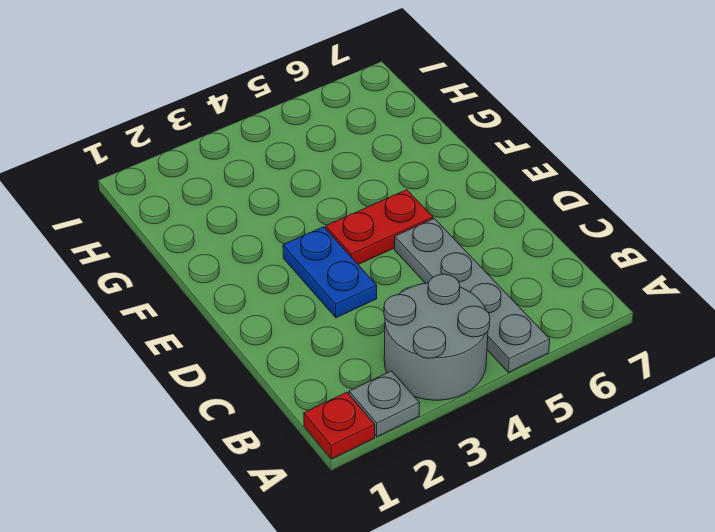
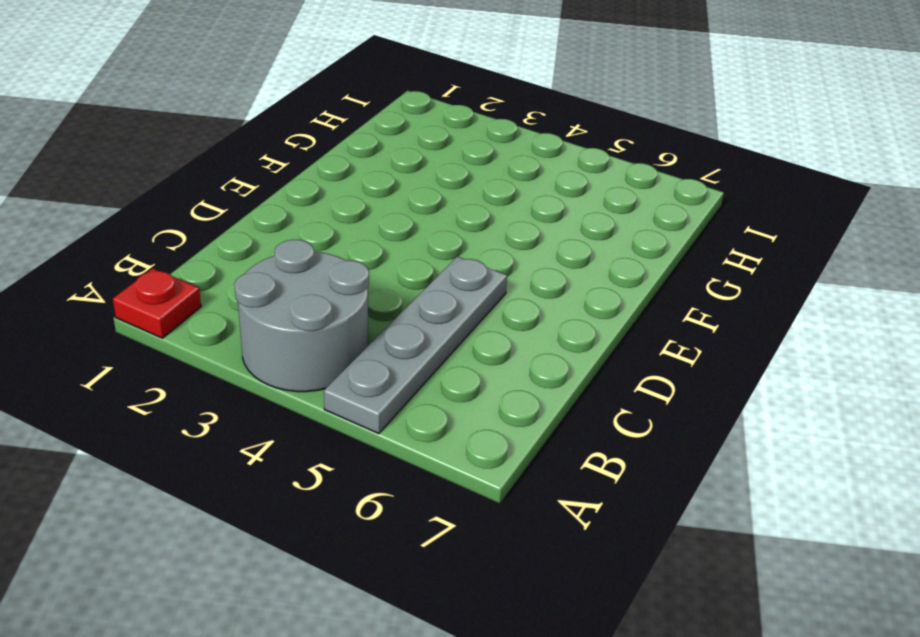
none -> grey plate A2 level 1
none -> blue plate D3:E3 level 1

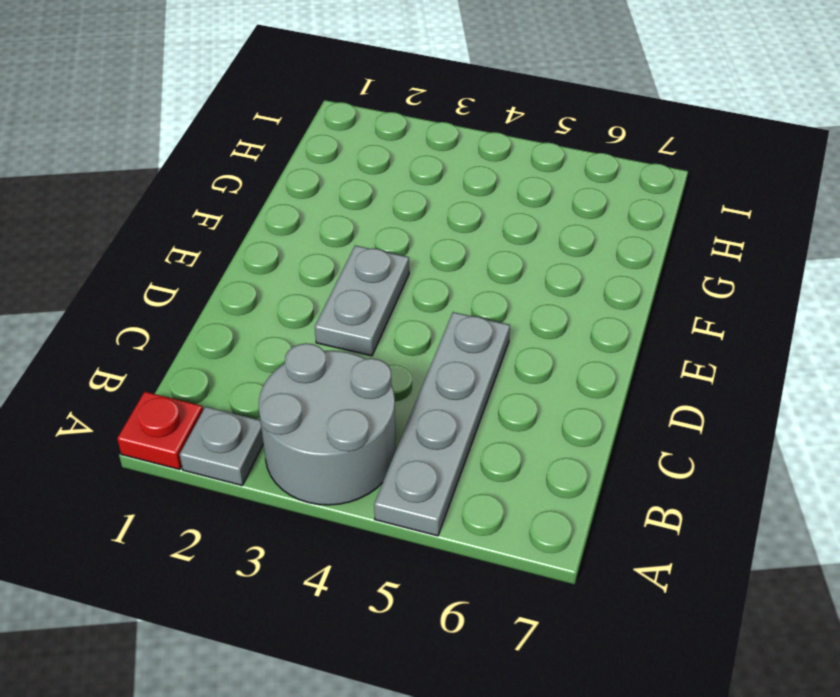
grey plate D3:E3 level 1 -> blue plate D3:E3 level 1
none -> red plate E4:E5 level 1

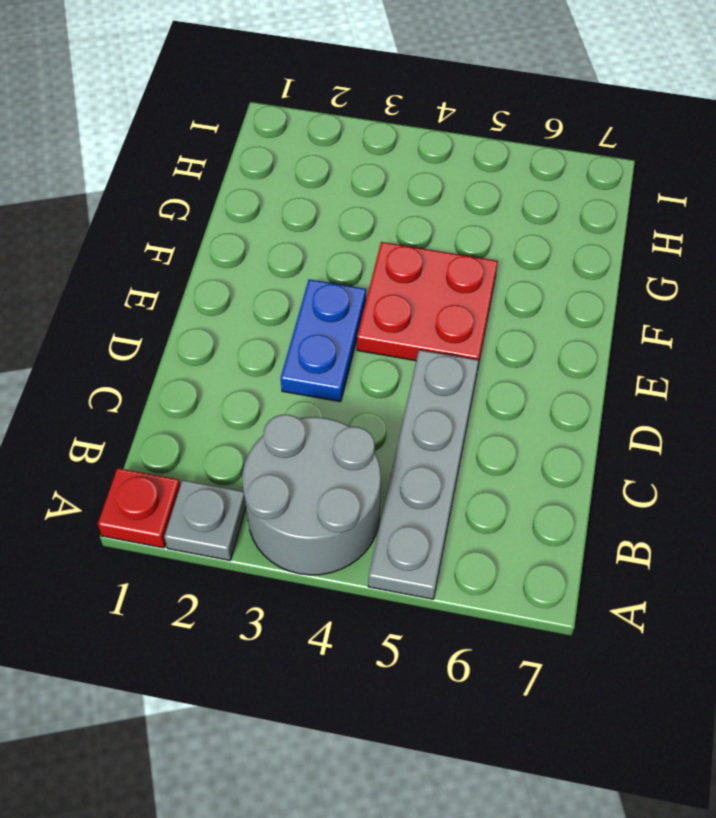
red plate E4:F5 level 1 -> red plate E4:E5 level 1

